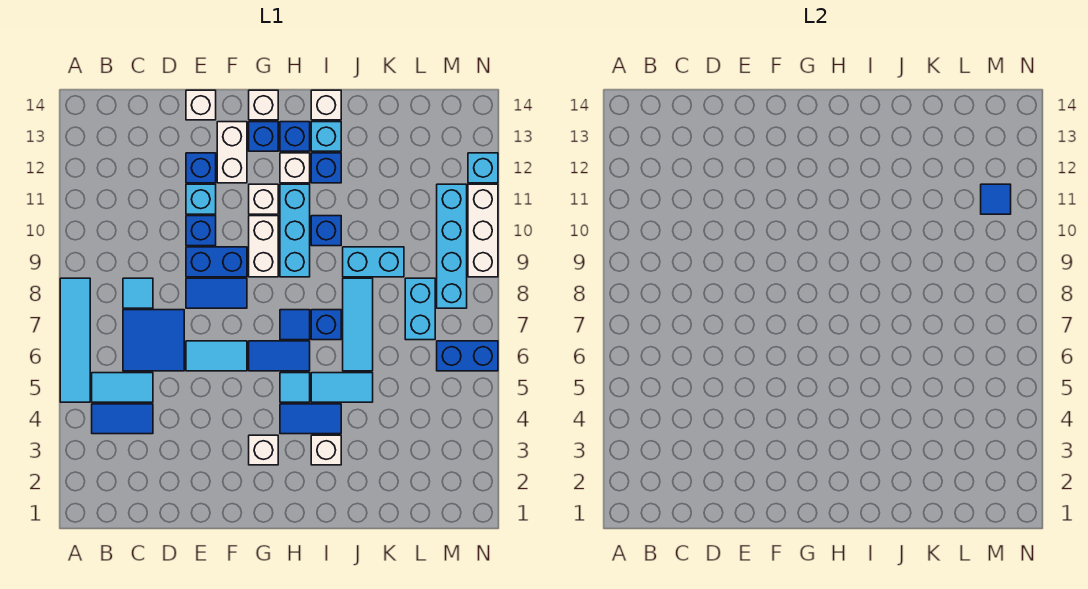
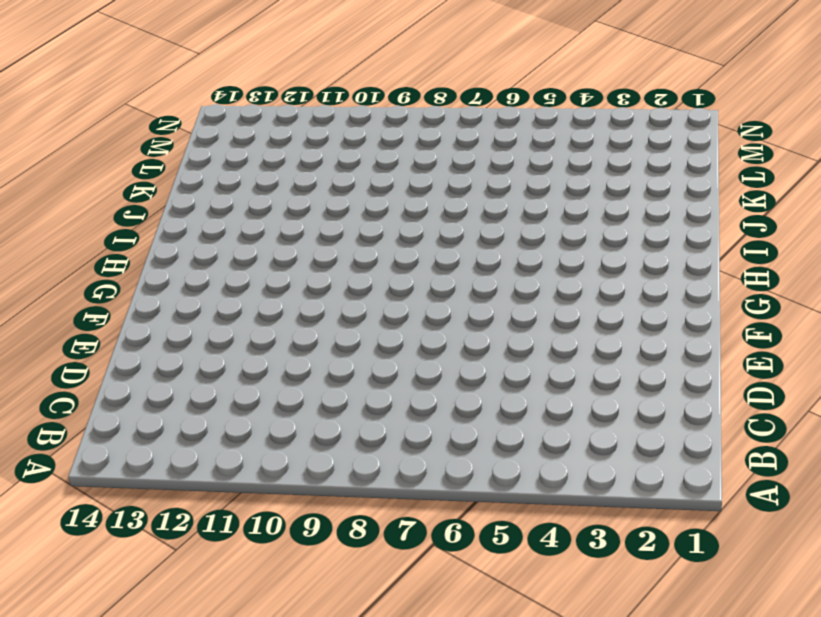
none -> cyan tile A5:A8 level 1
none -> blue tile B4:C4 level 1
none -> cyan tile B5:C5 level 1
none -> blue tile C6:D7 level 1

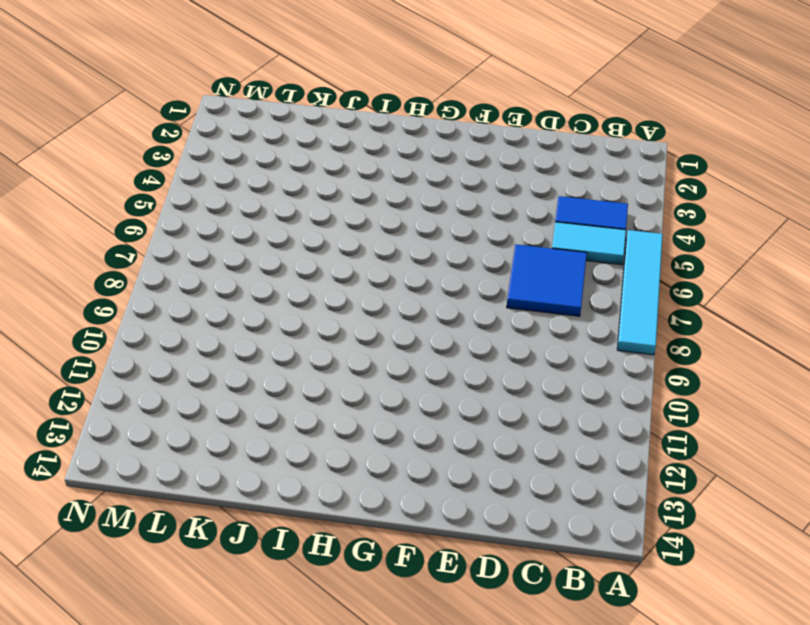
none -> cyan tile C8 level 1
none -> cyan tile E6:F6 level 1
none -> blue tile E8:F8 level 1
none -> blue brick E9:F9 level 1

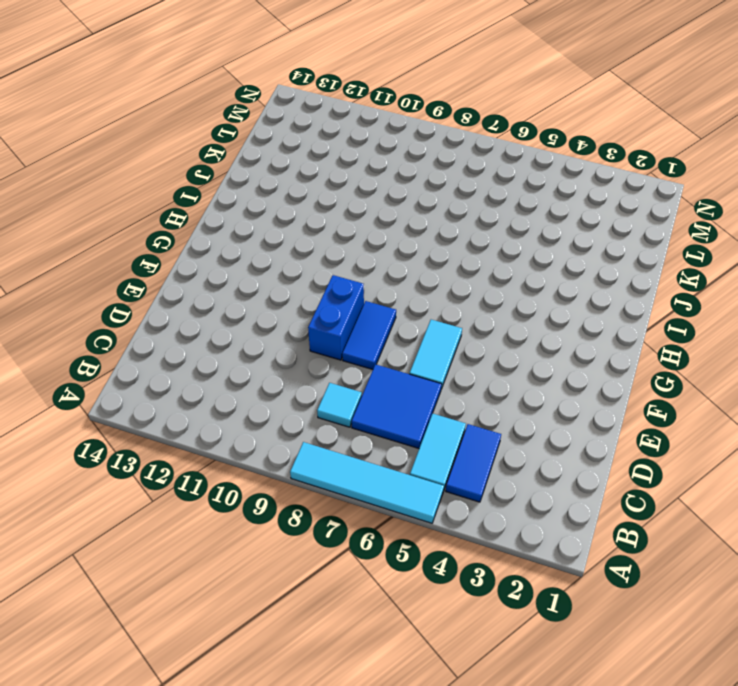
none -> blue brick E10 level 1
none -> cyan brick E11 level 1
none -> blue brick E12 level 1
none -> white brick E14 level 1

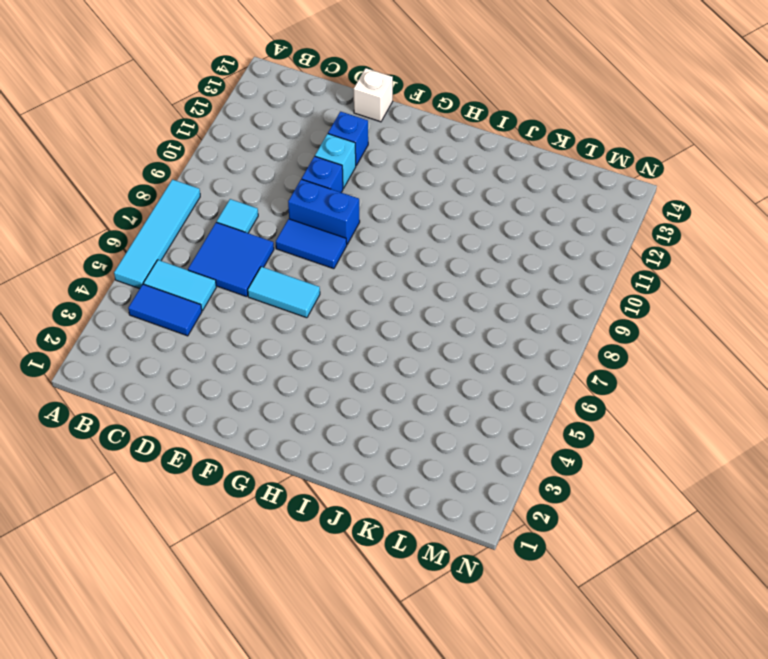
none -> white brick F12:F13 level 1
none -> white brick G3 level 1
none -> blue tile G6:H6 level 1
none -> white brick G9:G10 level 1

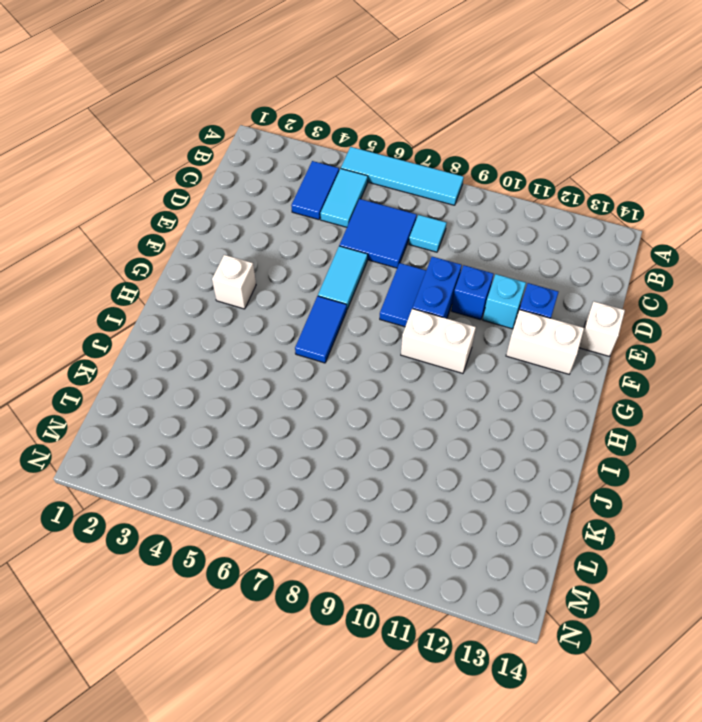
none -> white brick G11 level 1
none -> blue brick G13 level 1
none -> white brick G14 level 1
none -> blue tile H4:I4 level 1

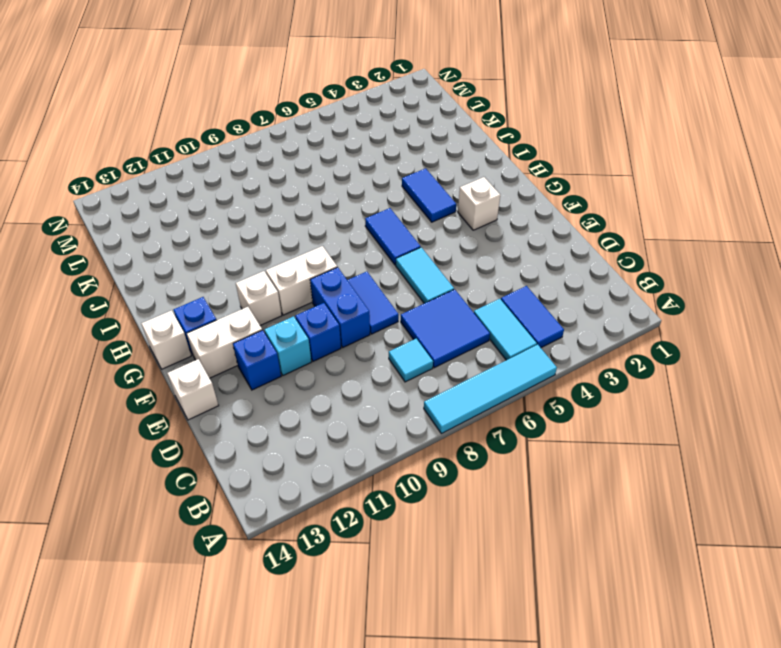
none -> cyan tile H5 level 1
none -> blue tile H7 level 1
none -> cyan brick H9:H11 level 1
none -> white brick H12 level 1

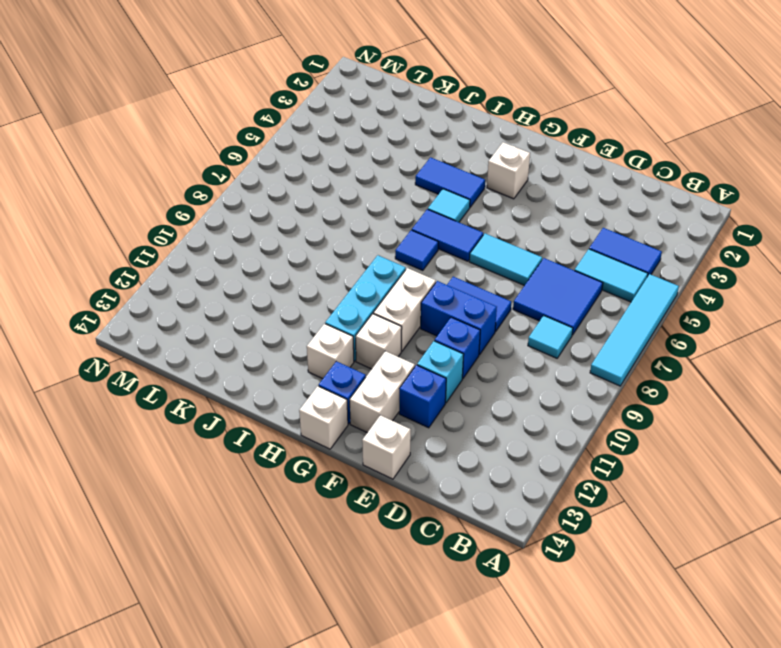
none -> blue brick H13 level 1
none -> white brick I3 level 1
none -> cyan tile I5:J5 level 1
none -> blue brick I7 level 1

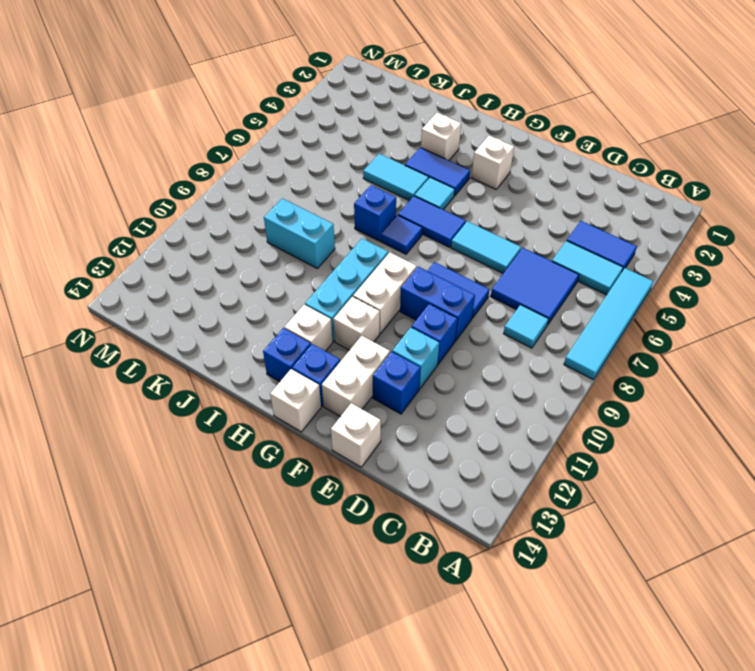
none -> blue brick I10 level 1
none -> blue brick I12 level 1
none -> cyan brick I13 level 1
none -> white brick I14 level 1

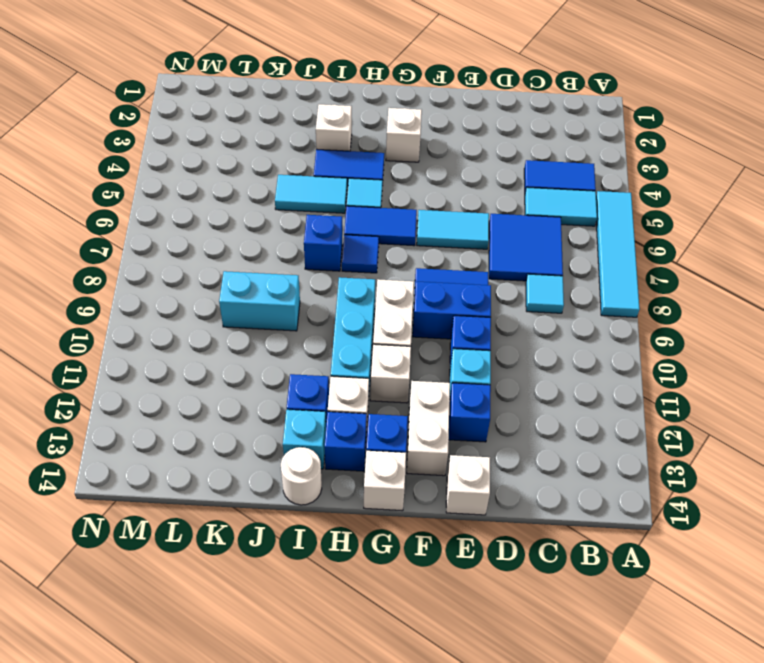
white round brick I14 level 1 -> white brick I14 level 1
none -> blue brick I10 level 1
none -> cyan tile J6:J8 level 1
none -> cyan brick L7:L8 level 1
none -> blue brick M6:N6 level 1

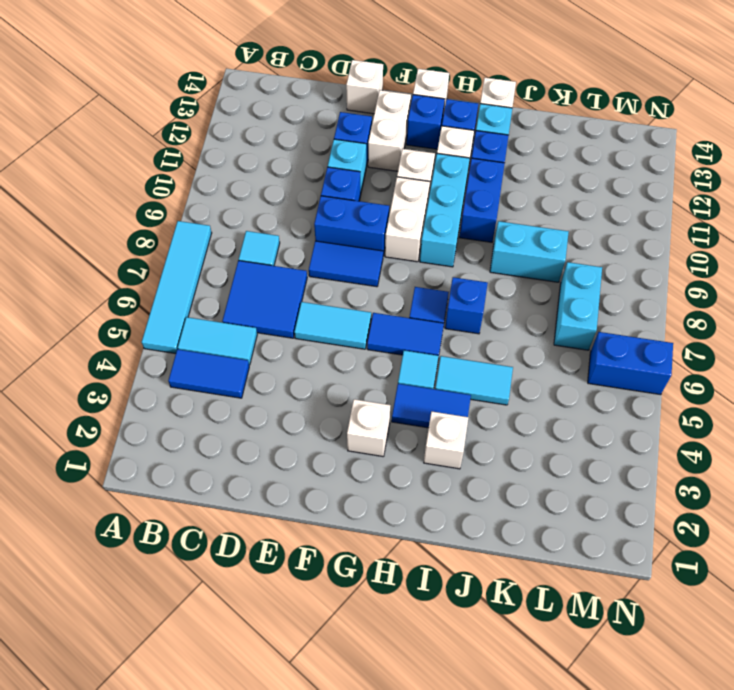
blue brick I10:I11 level 1 -> blue brick I10 level 1
none -> cyan tile J6:J8 level 1
none -> cyan brick M8:M11 level 1
none -> white brick N9:N11 level 1
none -> cyan brick N12 level 1

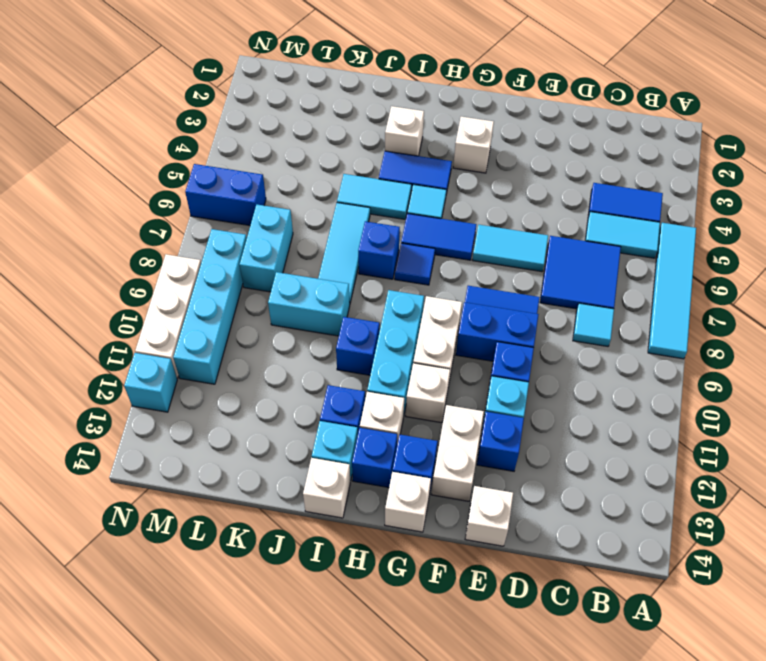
none -> blue tile M11 level 2

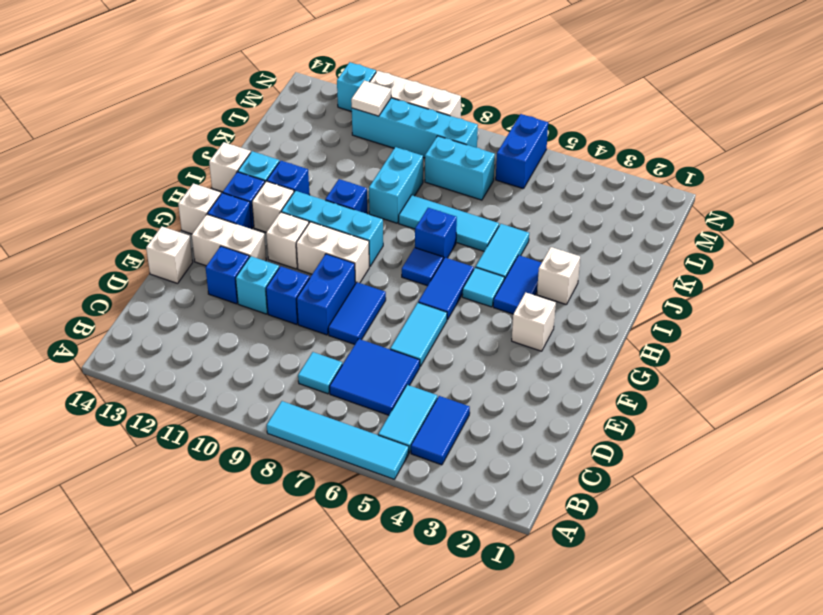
white tile M11 level 2 -> blue tile M11 level 2

